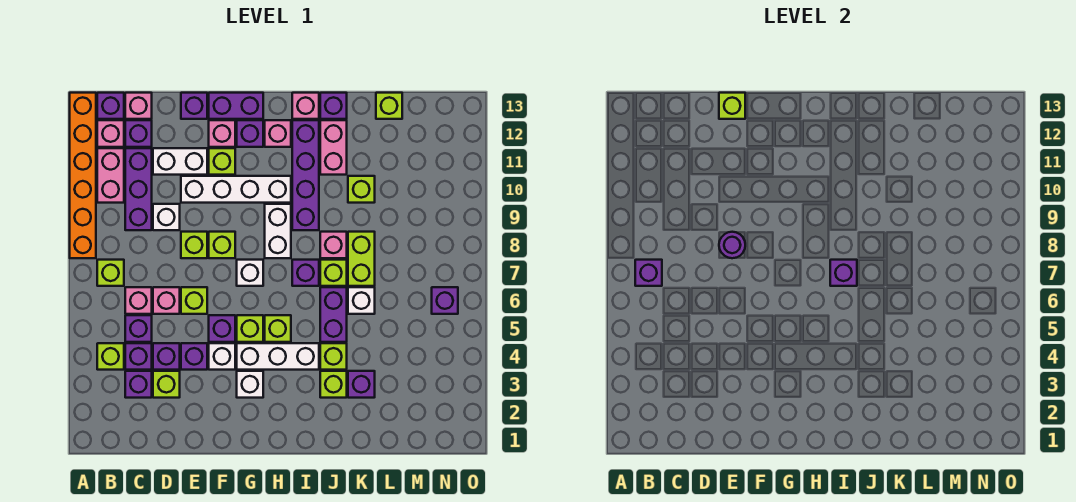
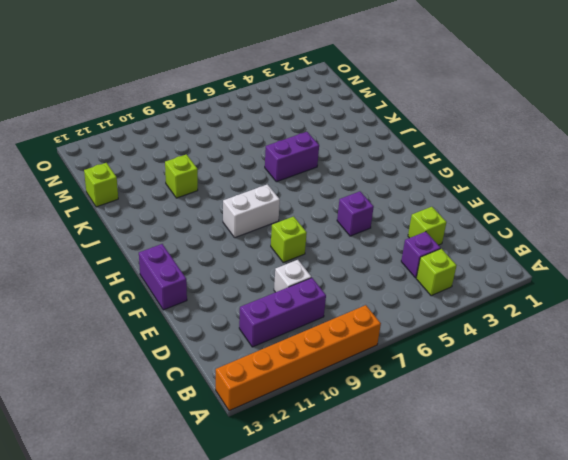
none -> lime brick B7 level 1
none -> pink brick B10:B11 level 1
none -> pink brick B12 level 1
none -> purple brick B13 level 1

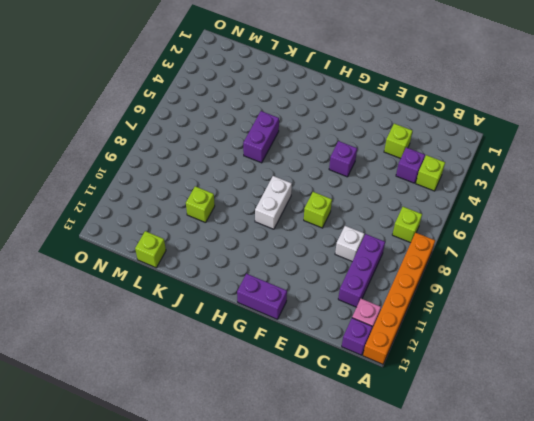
none -> pink brick B10:B11 level 1
none -> purple brick C3 level 1
none -> purple brick C5 level 1
none -> pink brick C6 level 1

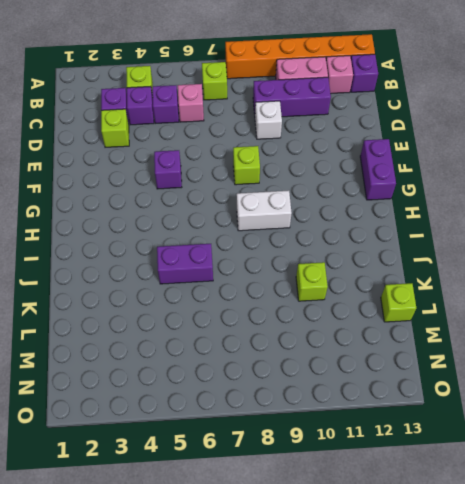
none -> purple brick C12 level 1
none -> pink brick C13 level 1
none -> purple brick D4 level 1
none -> pink brick D6 level 1

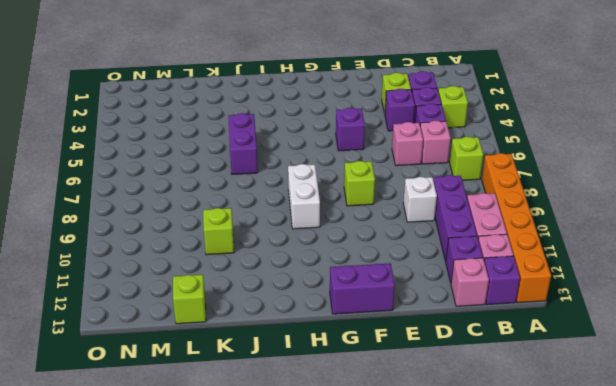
none -> white brick D11:E11 level 1
none -> purple brick E4 level 1
none -> lime brick E6 level 1
none -> lime brick E8 level 1

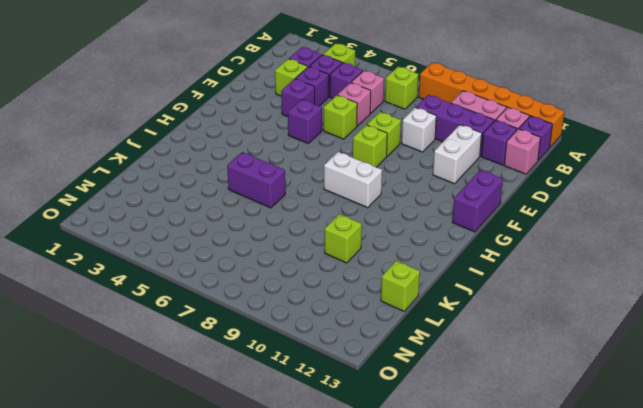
none -> white brick E10:H10 level 1
none -> purple brick E13 level 1
none -> white brick F4 level 1
none -> lime brick F11 level 1

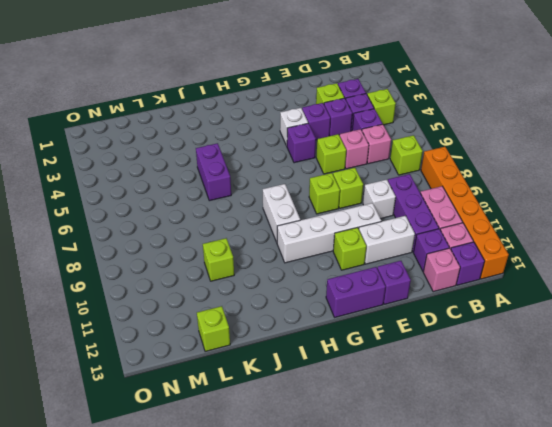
none -> pink brick F12 level 1
none -> white brick G3 level 1
none -> white brick G4:I4 level 1
none -> lime brick G5 level 1

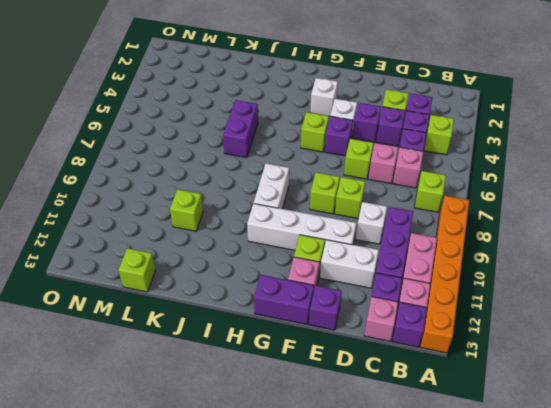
none -> white brick G4:I4 level 1
none -> white brick G7 level 1
none -> purple brick G12 level 1
none -> lime brick H5 level 1

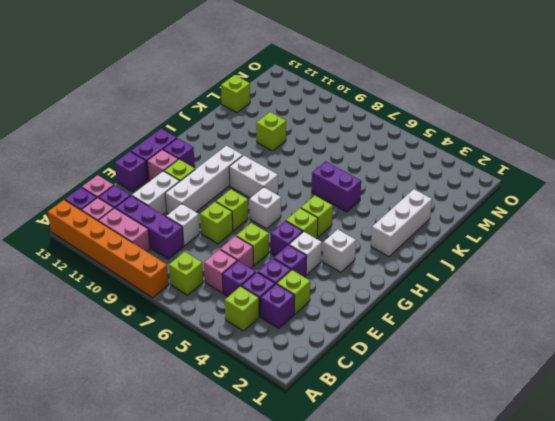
white brick I2:K2 level 1 -> white brick G4:I4 level 1
none -> pink brick H12 level 1
none -> purple brick I7 level 1
none -> purple brick I9:I12 level 1
none -> pink brick I13 level 1

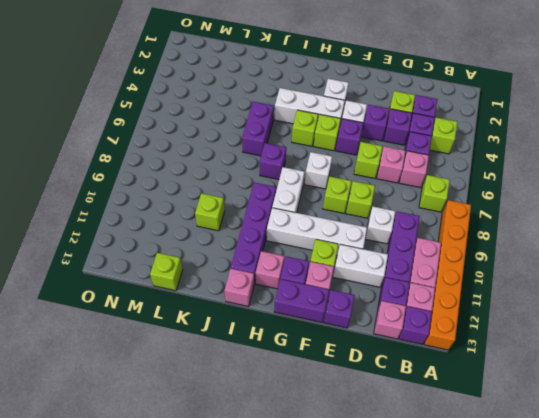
none -> lime brick J3 level 1
none -> lime brick J4 level 1
none -> lime brick J7 level 1
none -> pink brick J8 level 1

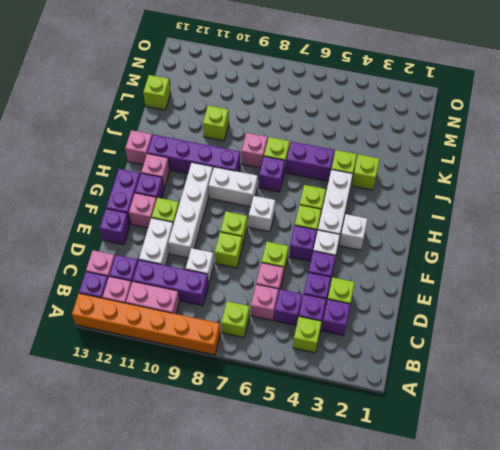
none -> pink brick J11:J12 level 1
none -> purple brick J13 level 1
none -> purple brick K3 level 1
none -> white brick K6 level 1

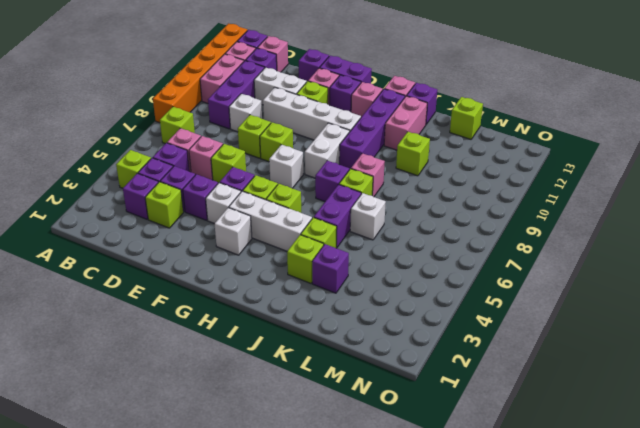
none -> lime brick K7:K8 level 1
none -> purple brick N6 level 1
none -> purple brick B7 level 2
none -> purple round brick E8 level 2

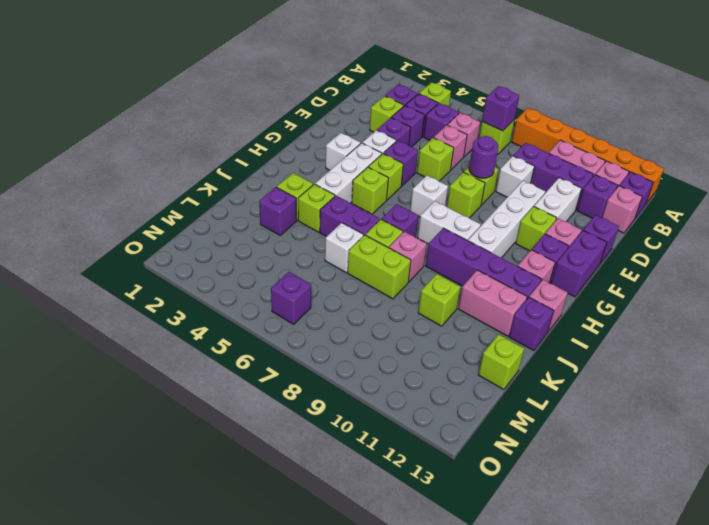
none -> lime brick E13 level 2
none -> purple brick I7 level 2

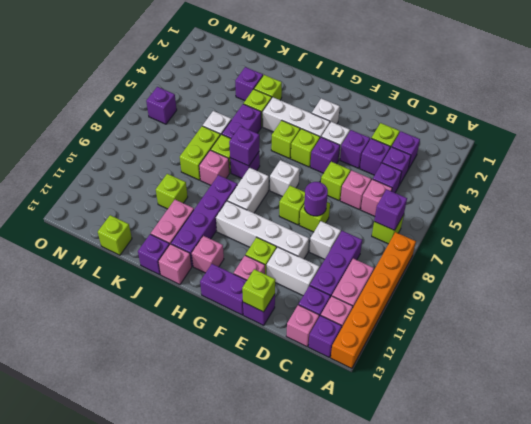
none -> lime brick B4 level 1
none -> purple brick G12 level 1

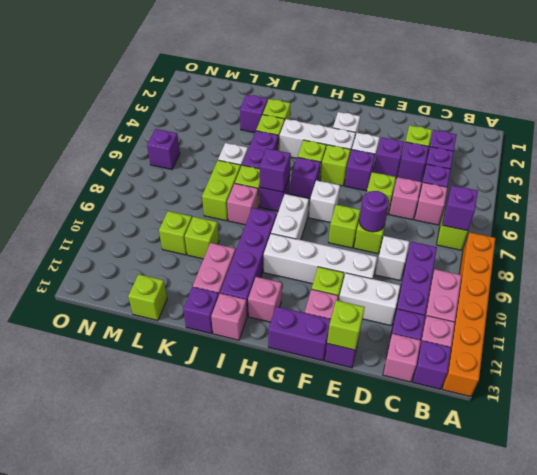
purple brick H6 level 1 -> purple brick G12 level 1
lime brick L10 level 1 -> lime brick B4 level 1

